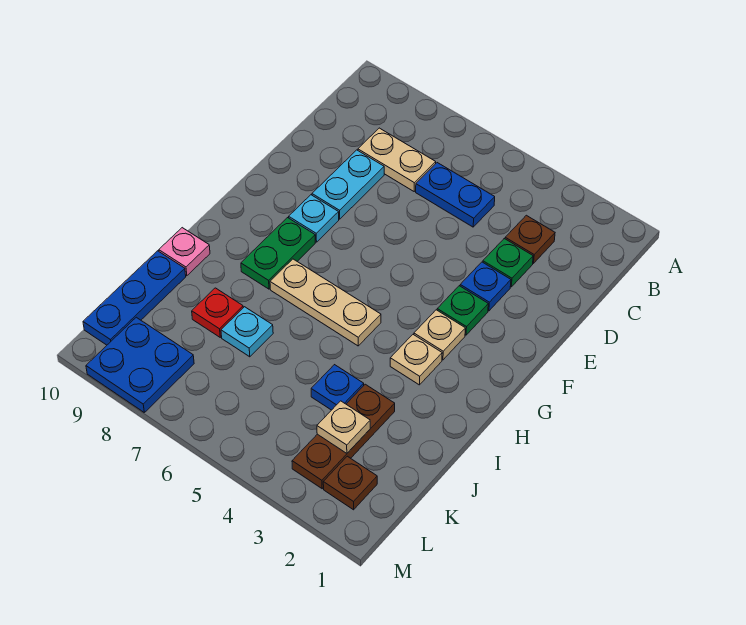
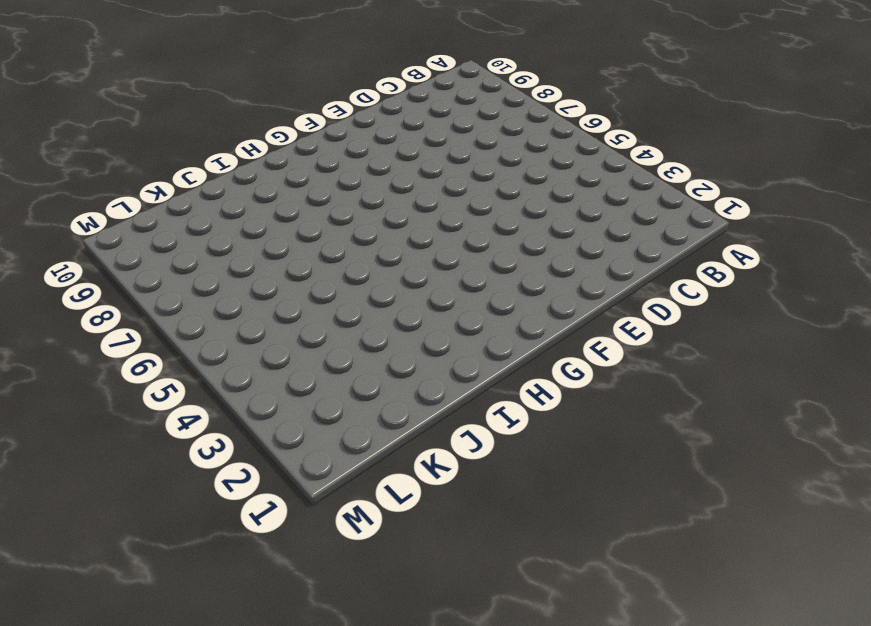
none -> brown plate C3 level 1
none -> blue plate C5:C6 level 1
none -> tan plate C7:C8 level 1

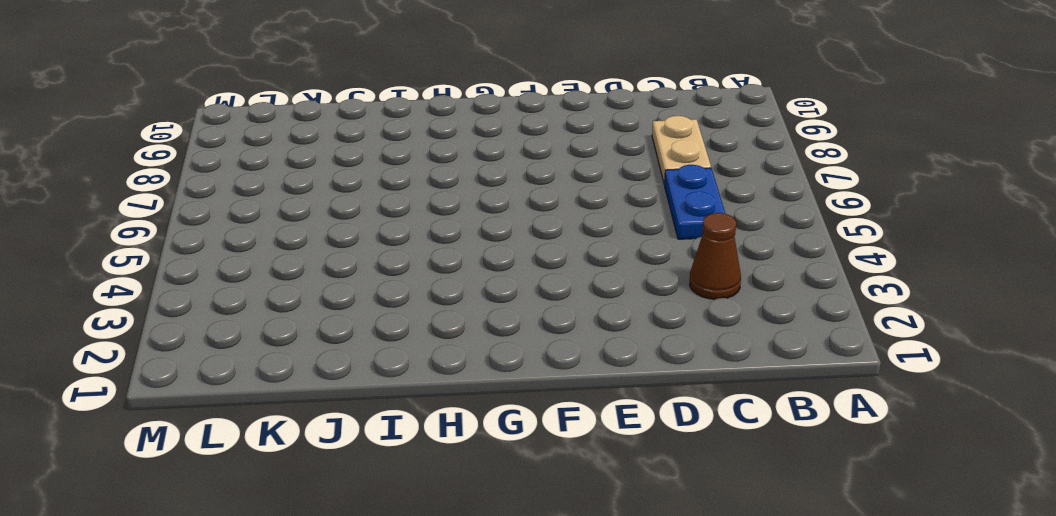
brown cone C3 level 1 -> brown plate C3 level 1
none -> green plate D3 level 1
none -> cyan plate D8:E8 level 1
none -> blue plate E3 level 1

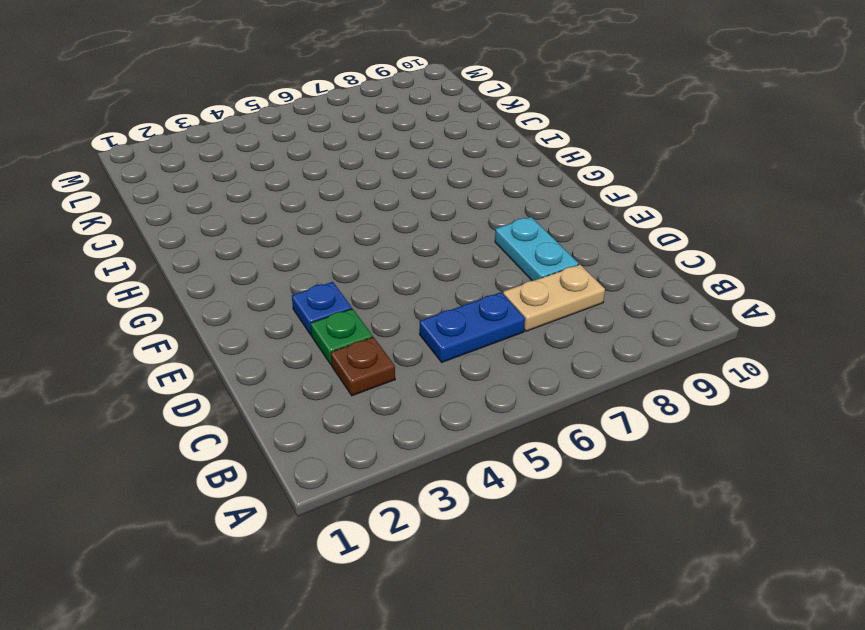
none -> green plate F3 level 1
none -> cyan plate F8 level 1
none -> tan plate G3 level 1

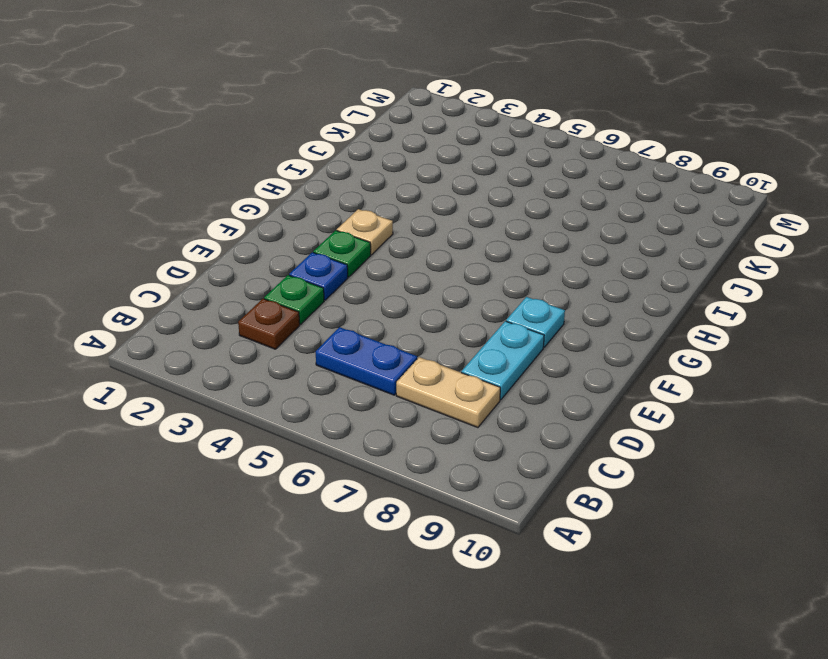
none -> green plate G8:H8 level 1
none -> tan plate H3 level 1
none -> tan plate H5:H7 level 1

